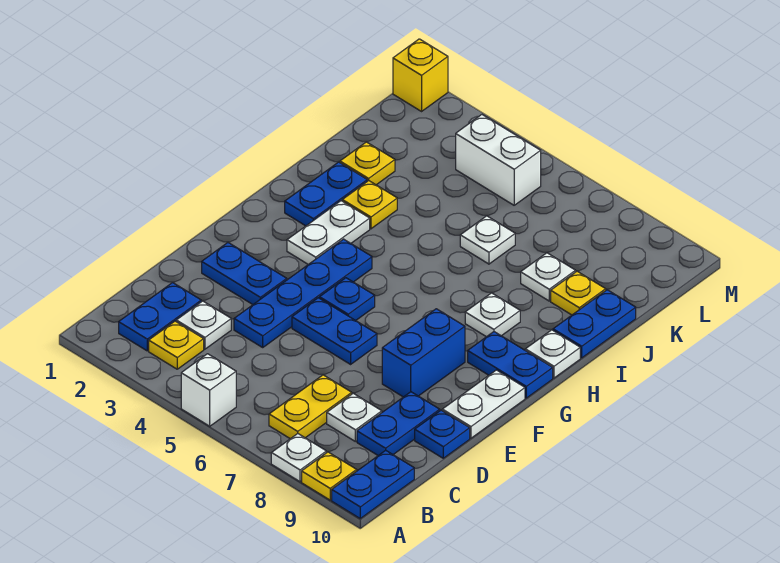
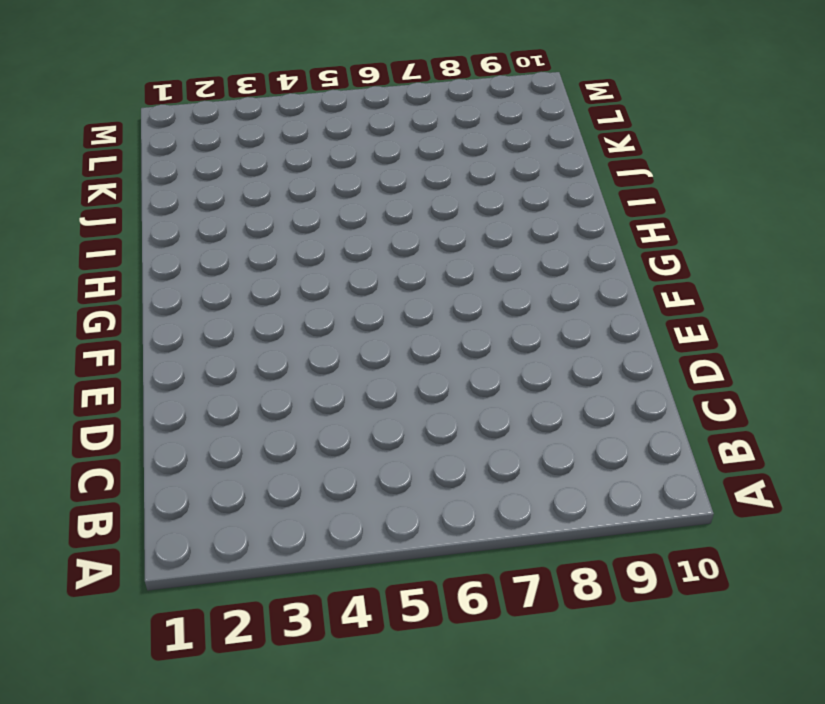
none -> white brick A5 level 1
none -> white plate A8 level 1
none -> yellow plate A9 level 1
none -> blue plate A10:B10 level 1

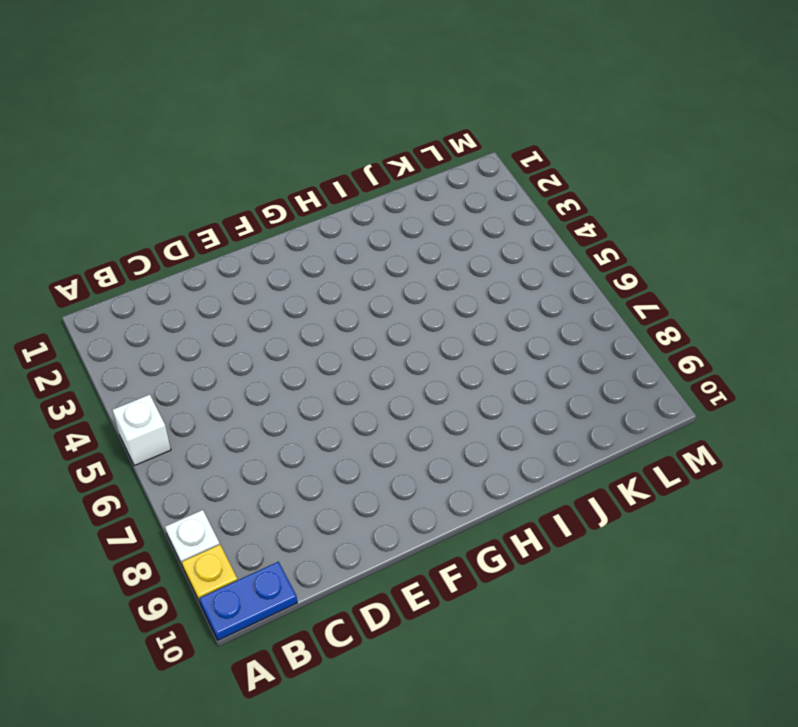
none -> blue plate B2:C2 level 1
none -> yellow plate B3 level 1
none -> yellow plate B7:C7 level 1
none -> white plate C3 level 1

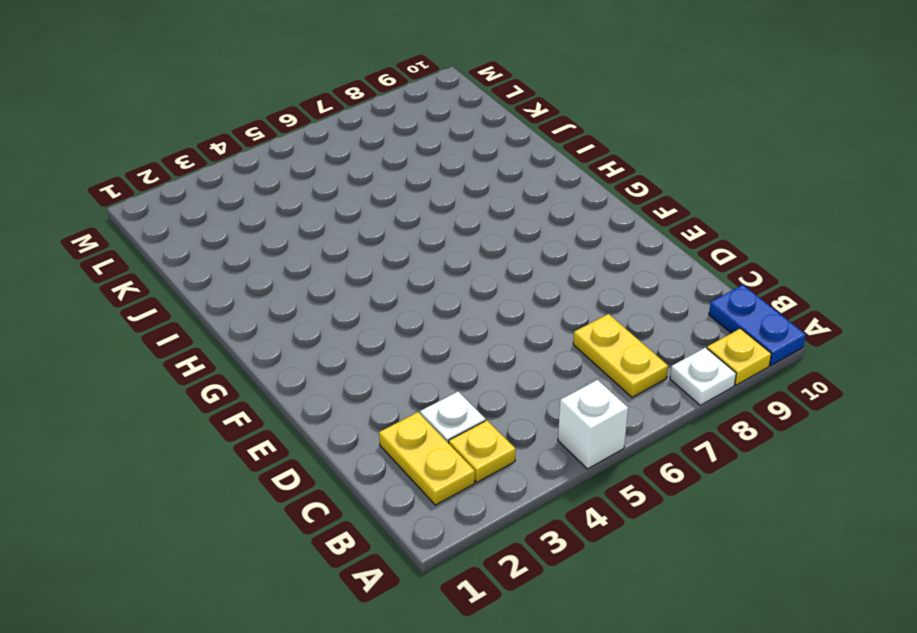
yellow plate B2:C2 level 1 -> blue plate B2:C2 level 1
none -> white plate C8 level 1
none -> blue plate C9:D9 level 1
none -> blue plate D4:G4 level 1
none -> blue plate D10 level 1

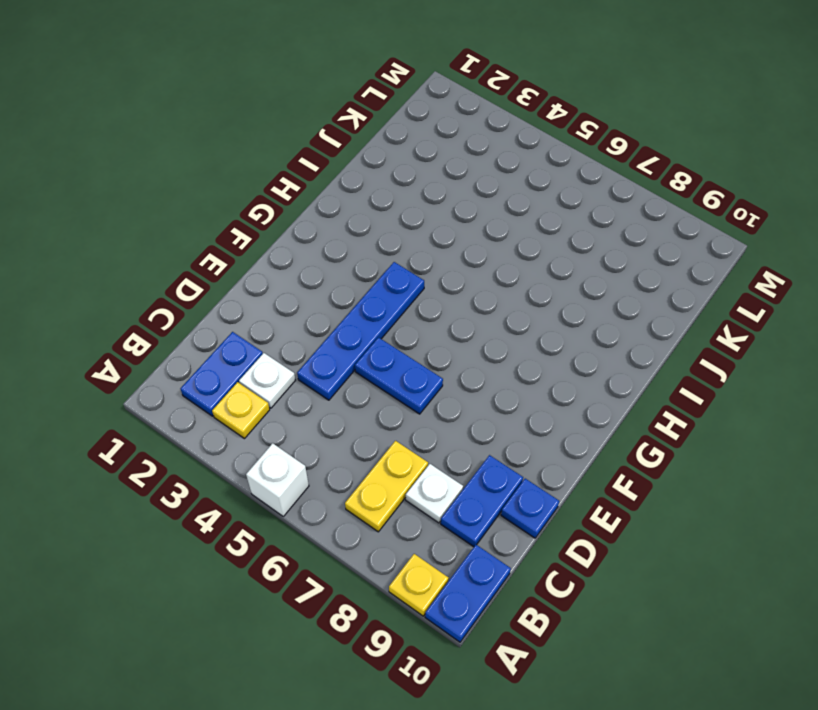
none -> white plate A8 level 1
none -> blue plate E2:E3 level 1
none -> blue brick E8:F8 level 1
none -> white plate E10:F10 level 1

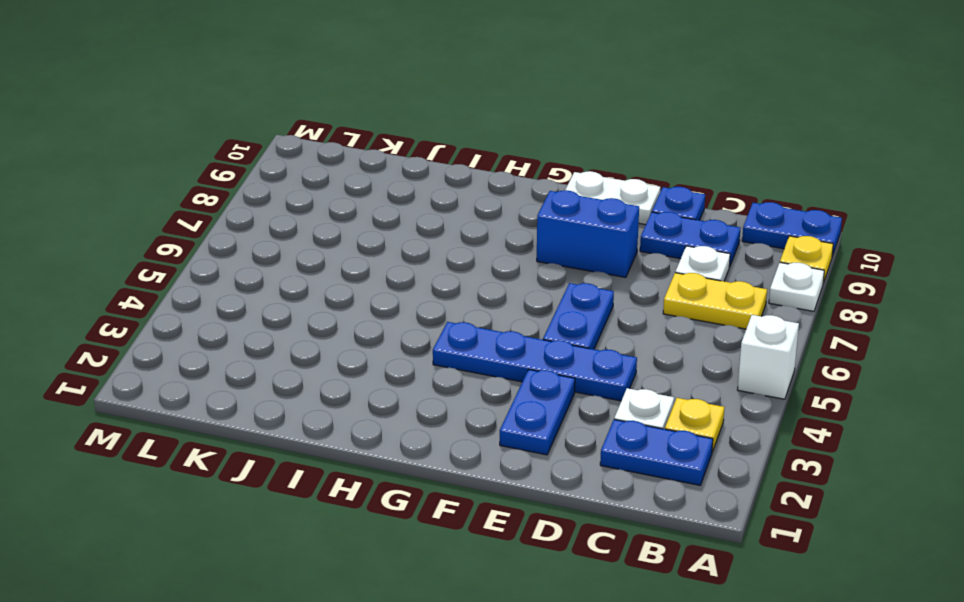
none -> blue plate F5 level 1
none -> white plate G3:H3 level 1
none -> blue plate G9:G10 level 1
none -> blue plate H2:I2 level 1

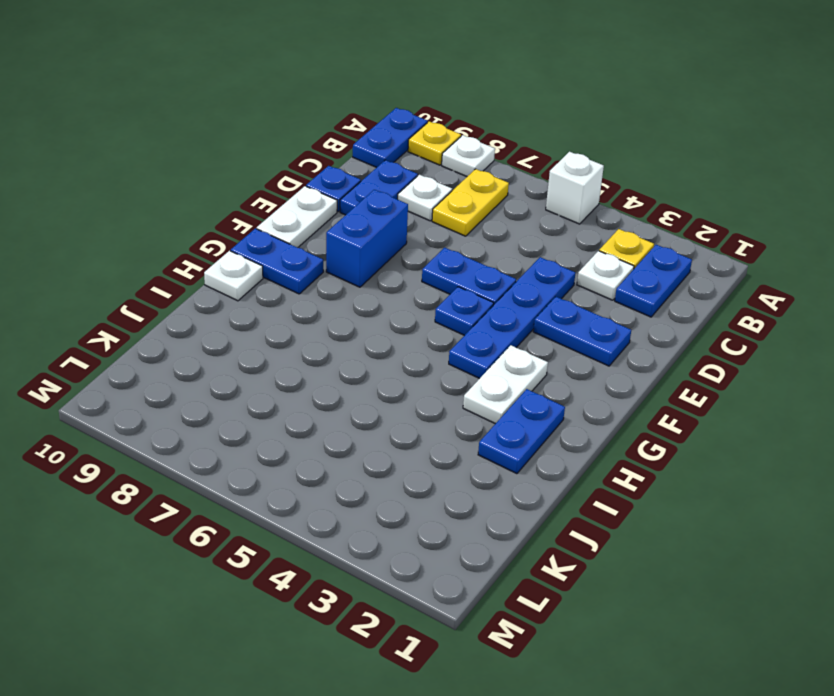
none -> white plate H8 level 1
none -> yellow plate I3 level 1
none -> blue plate I10:J10 level 1
none -> yellow plate J2 level 1

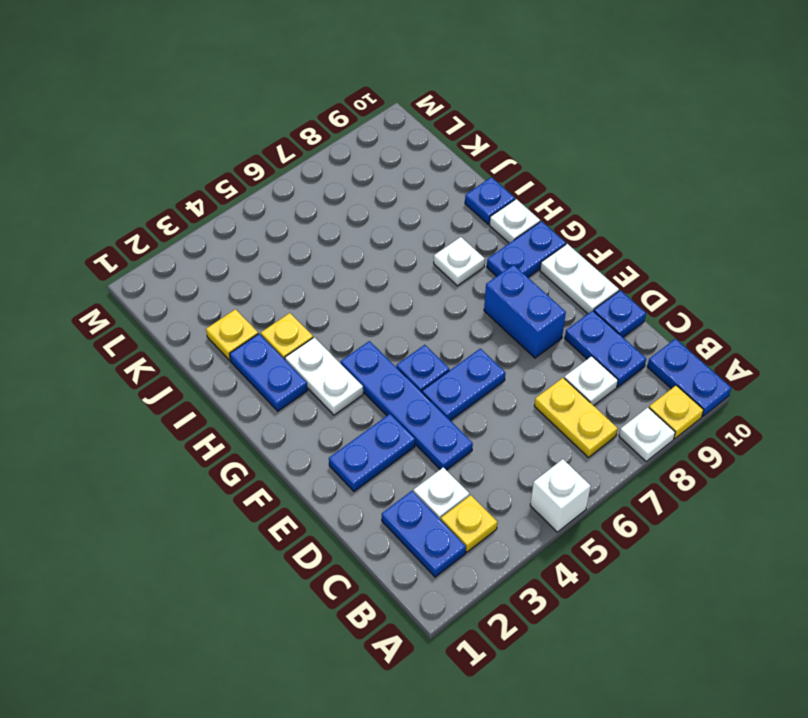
blue plate I10 level 1 -> blue plate I10:J10 level 1
none -> white plate J6 level 1
none -> white plate J8 level 1
none -> yellow plate J9 level 1
none -> white brick L4:L5 level 1

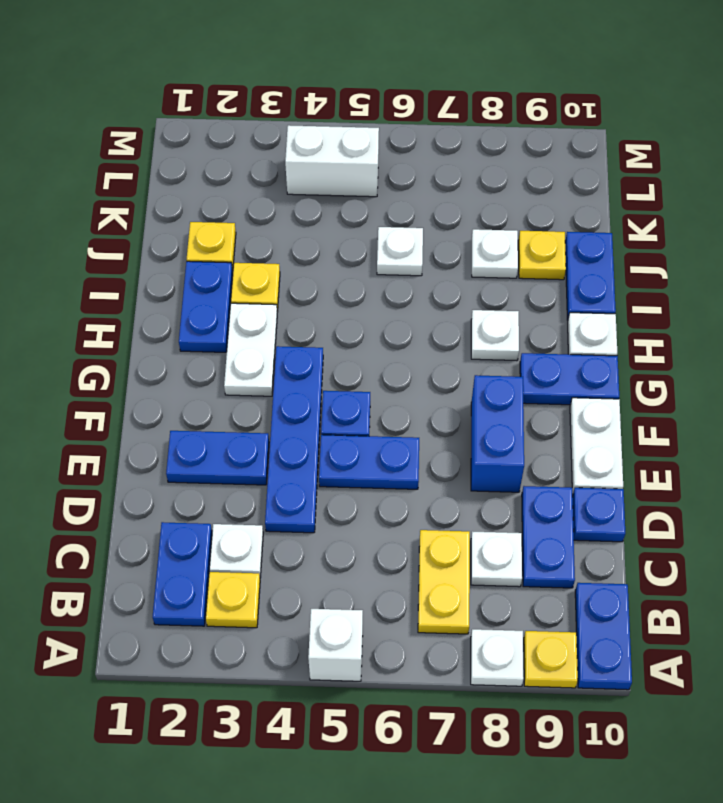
none -> yellow brick M1 level 1

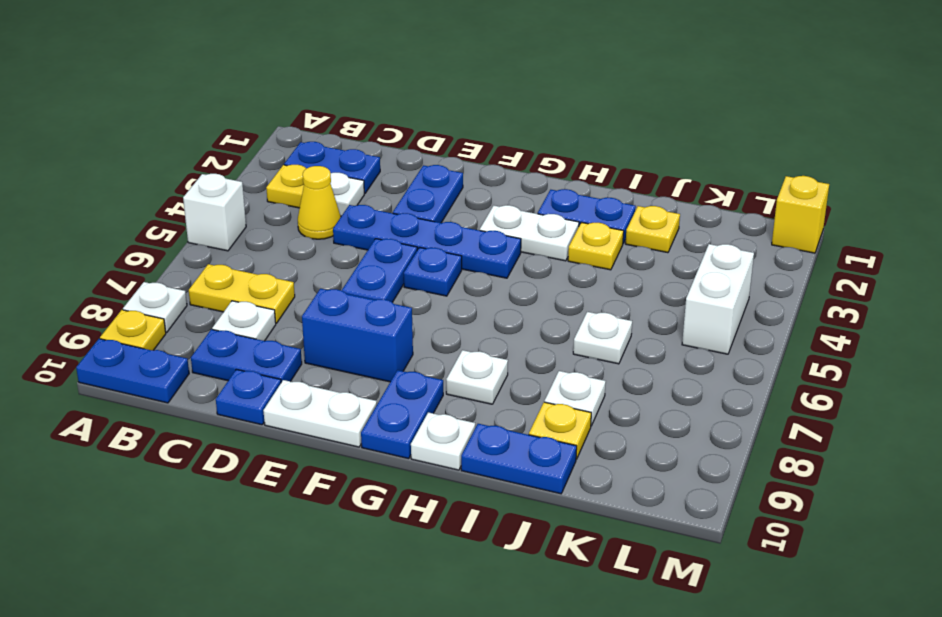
yellow cone C4 level 1 -> none

